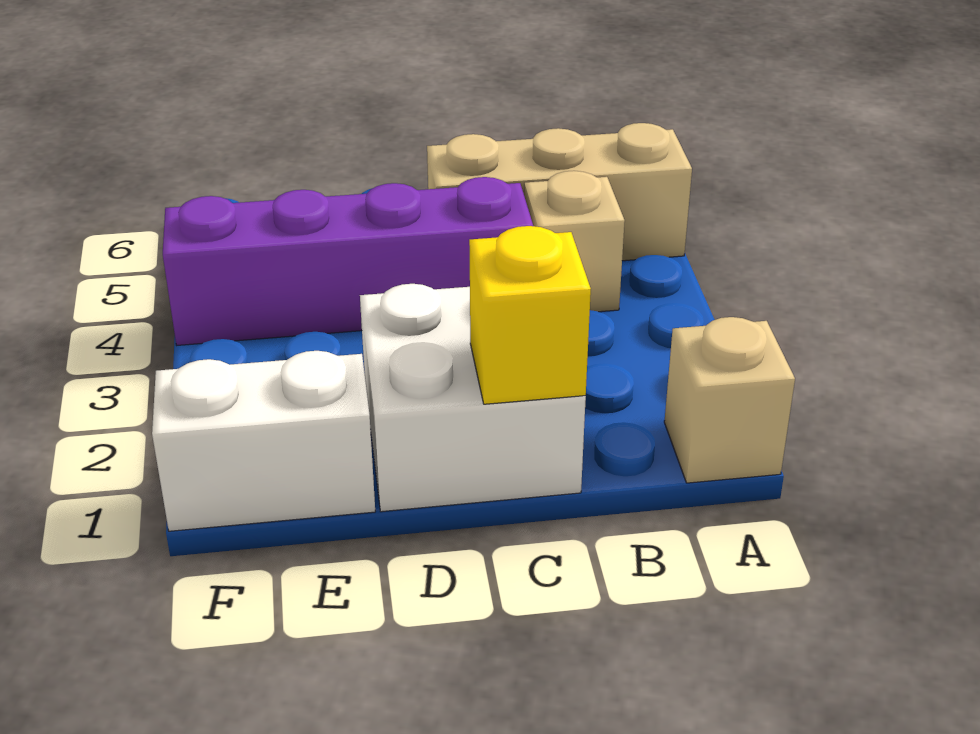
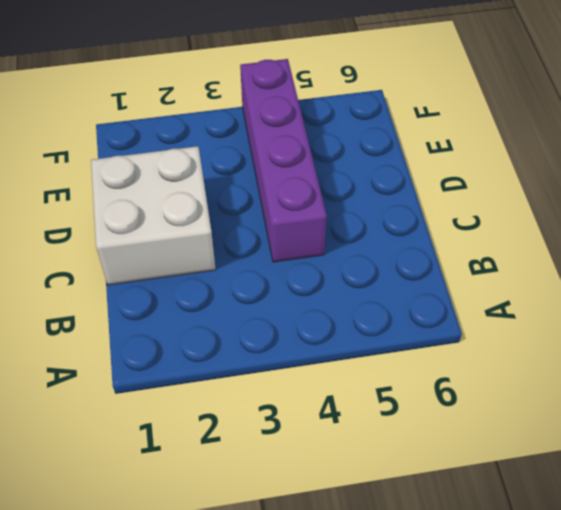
none -> tan brick A1 level 1
none -> tan brick A5:C5 level 1

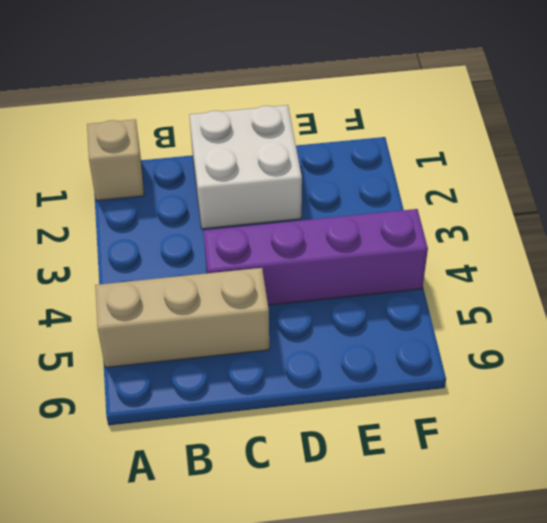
none -> tan brick B4 level 1
none -> white brick E1:F1 level 1

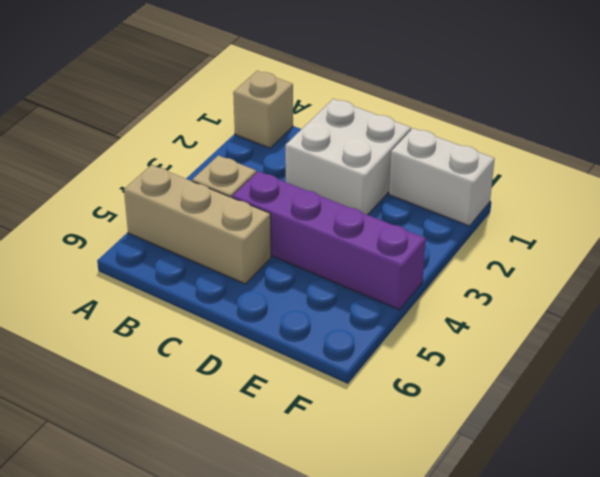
none -> yellow brick C1 level 2

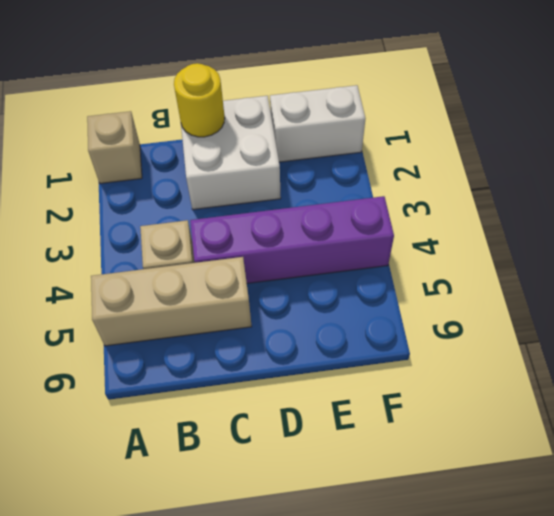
yellow round brick C1 level 2 -> yellow brick C1 level 2

